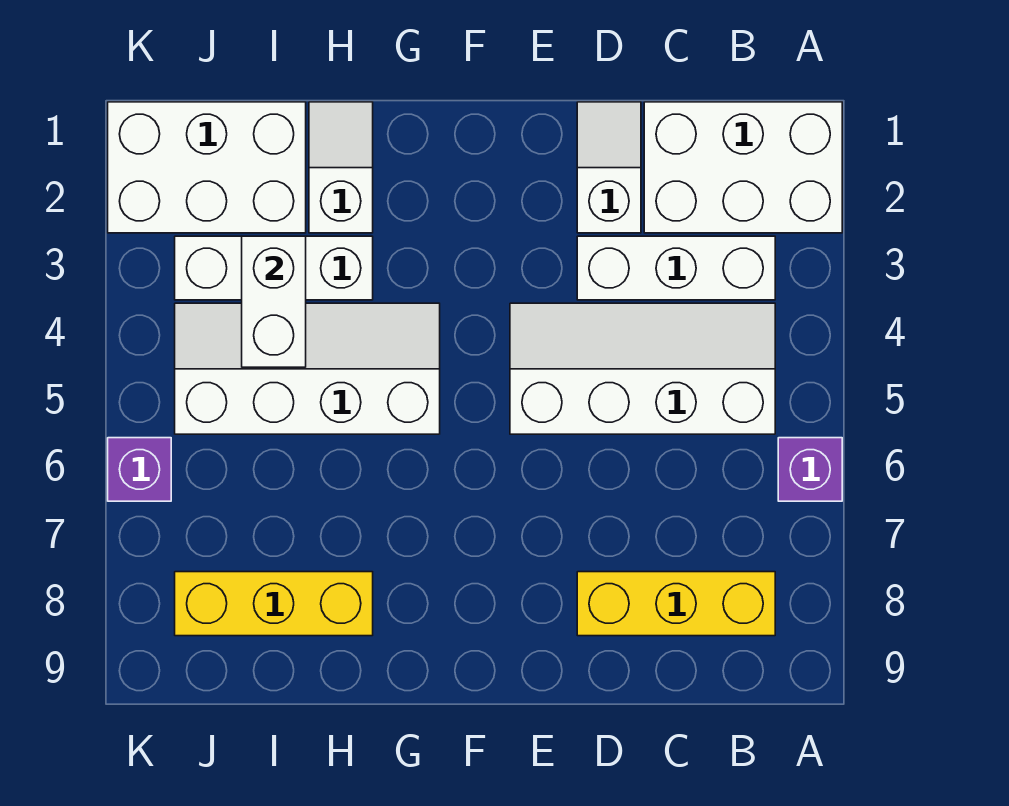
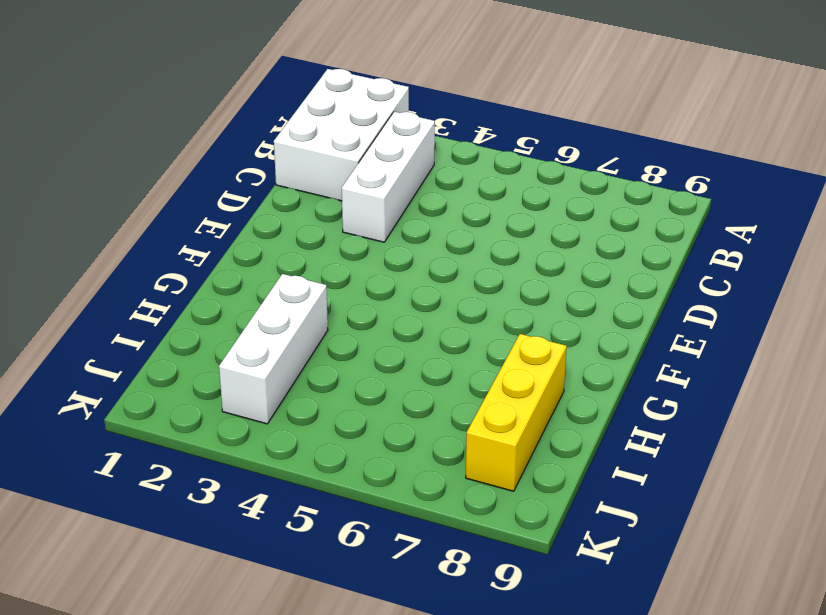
none -> purple brick A6 level 1
none -> white slope B4:E5 level 1 top 5
none -> yellow brick B8:D8 level 1

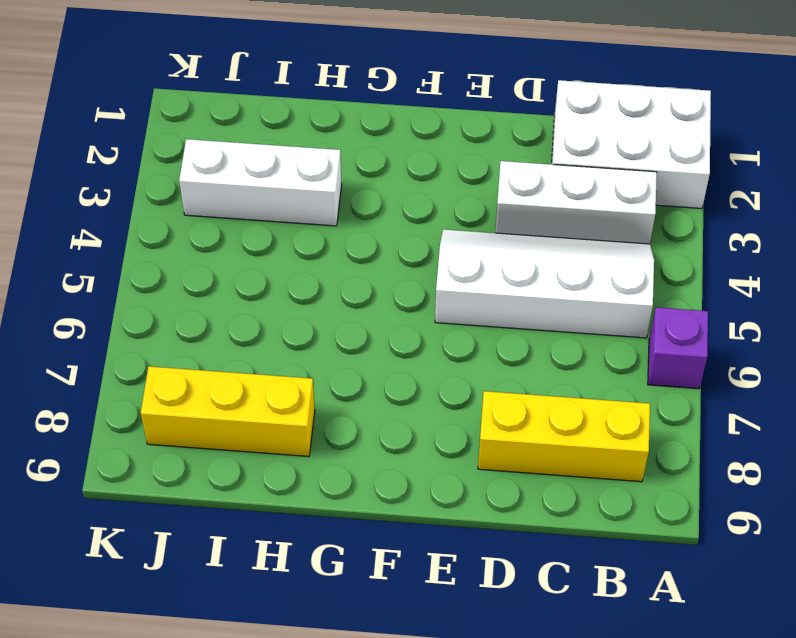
none -> white slope D1:D2 level 1 top 2
none -> white slope G4:J5 level 1 top 5
none -> white slope H1:H2 level 1 top 2

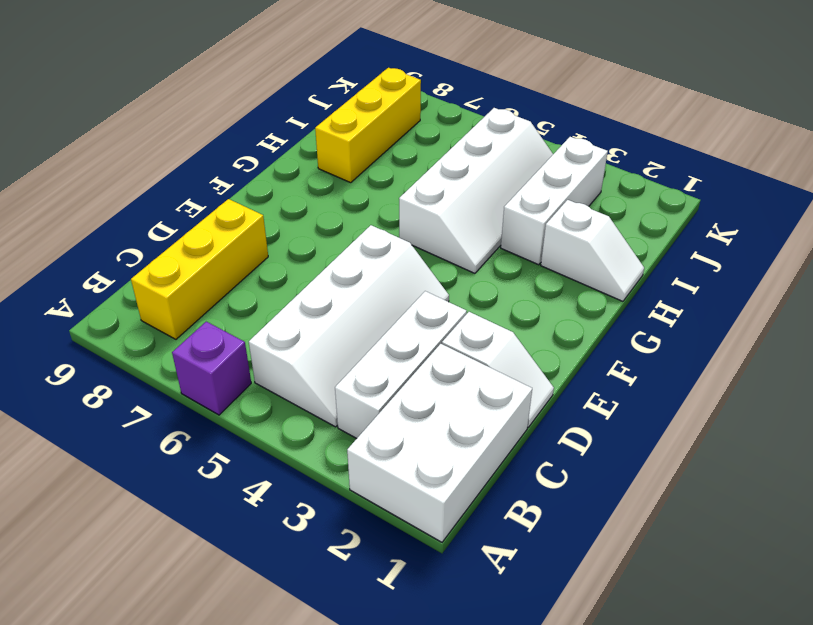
none -> white brick I1:K2 level 1
none -> purple brick K6 level 1
none -> white brick I3:I4 level 2

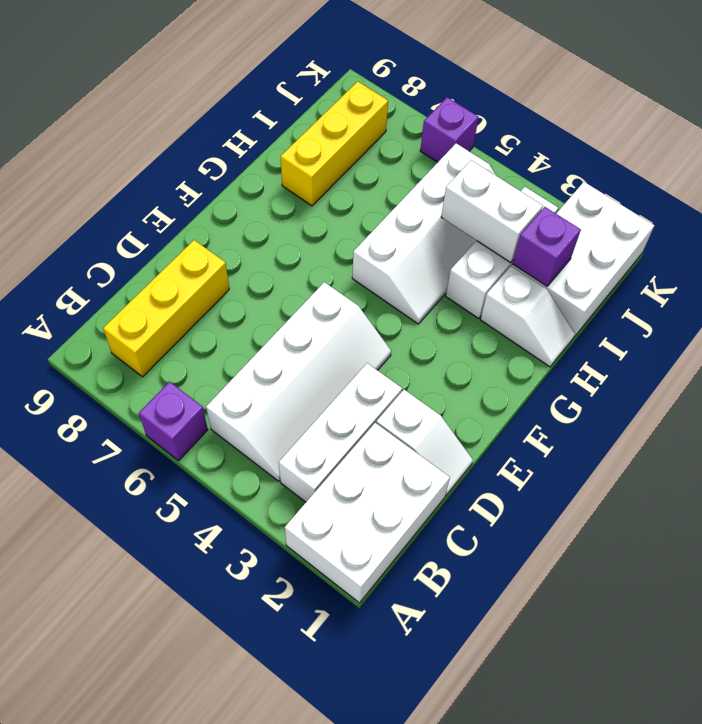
purple brick I2 level 2 -> none

